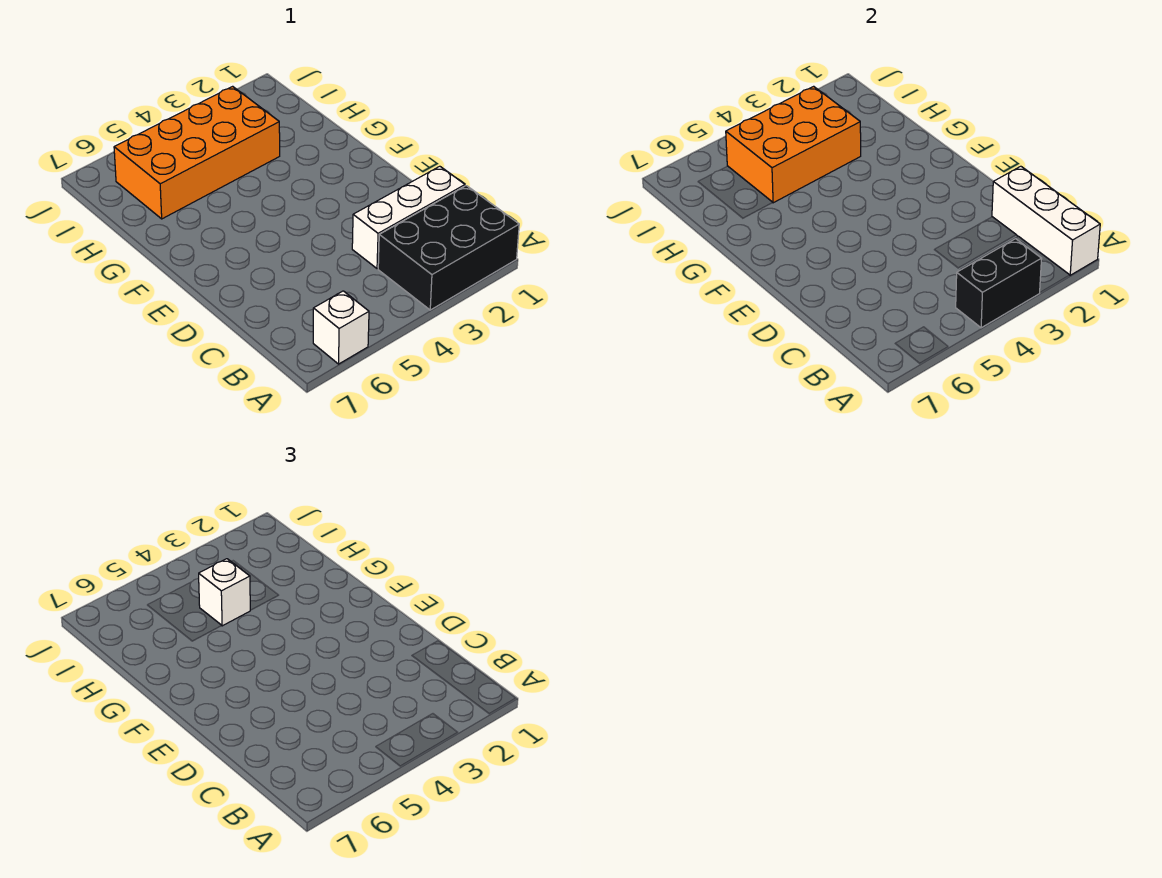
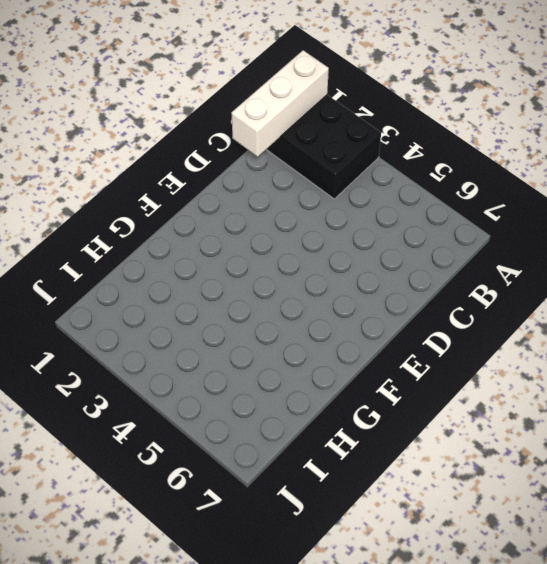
none -> white brick A6 level 1
none -> white brick C1:C3 level 1

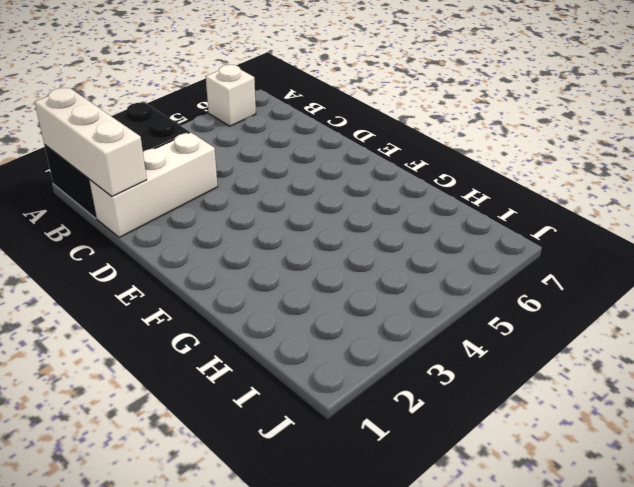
none -> orange brick H3:I6 level 1
none -> black brick A3:A4 level 2

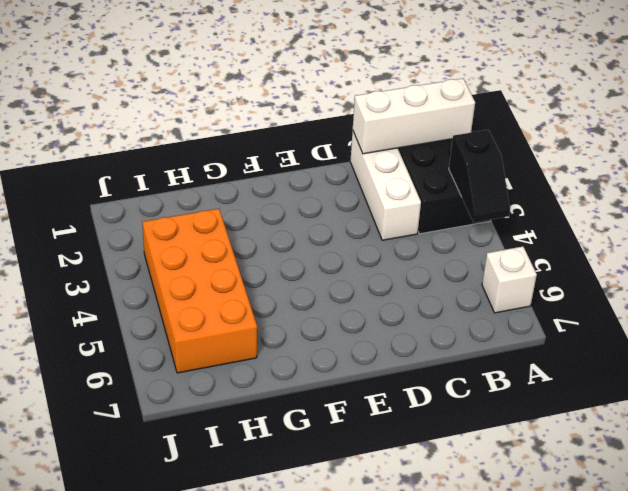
black slope A3:A4 level 2 top 3 -> black brick A3:A4 level 2
none -> orange brick H3:I5 level 2
none -> white brick H4 level 3

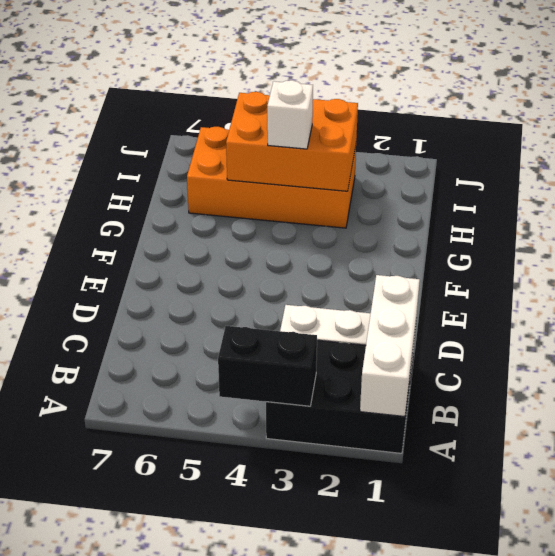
none -> white brick A6 level 1

